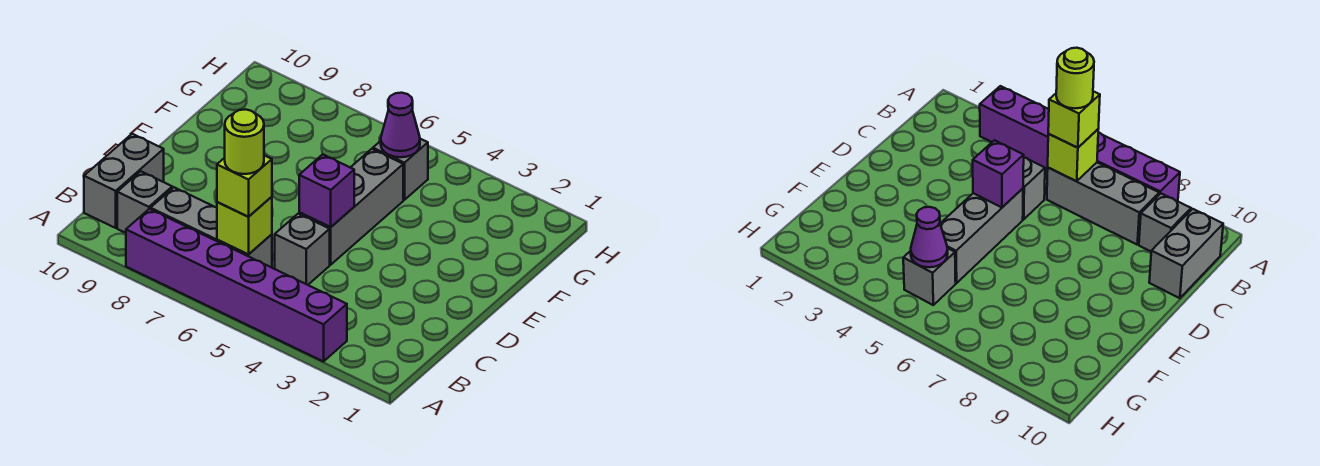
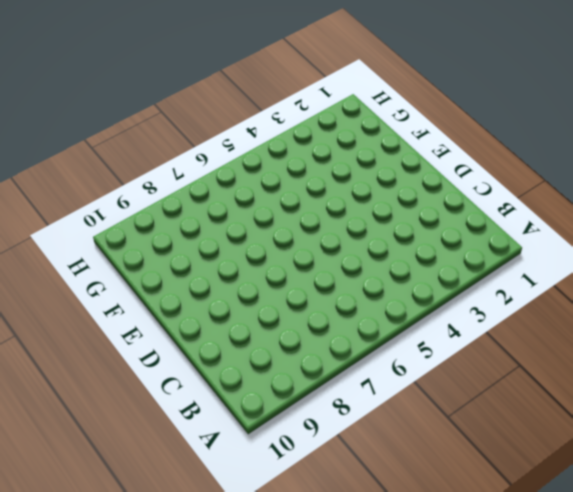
none -> purple brick A3:A8 level 1
none -> grey brick B6:B8 level 1
none -> grey brick B9 level 1

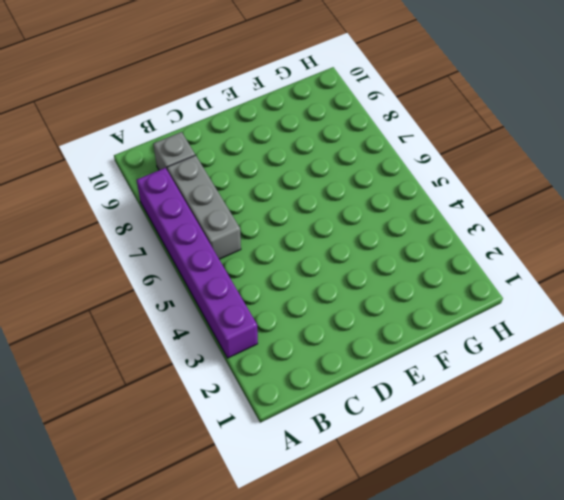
none -> grey brick B10:C10 level 1
none -> grey brick C5 level 1
none -> grey brick D5:F5 level 1

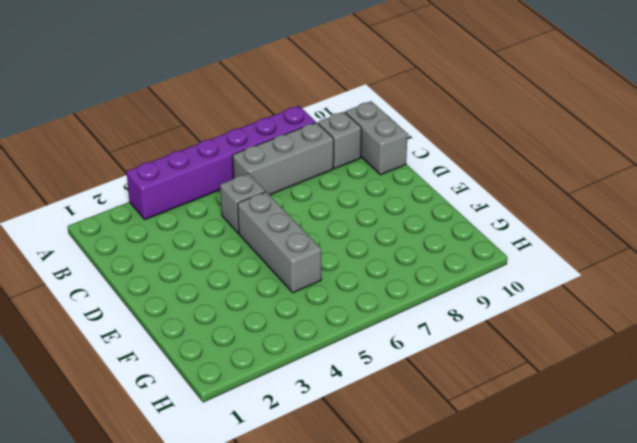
none -> grey brick G5 level 1
none -> lime brick B6 level 2
none -> purple brick D5 level 2

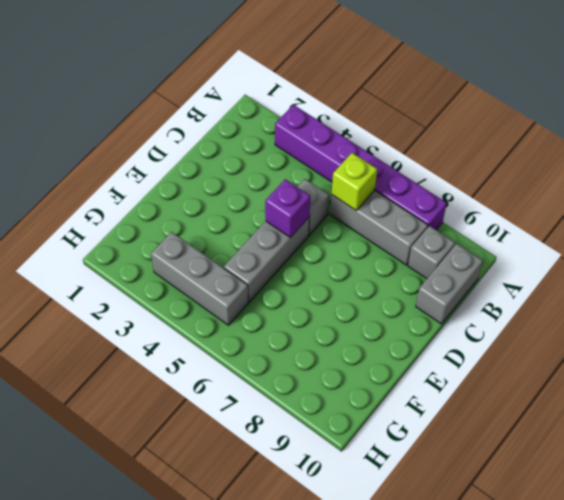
grey brick G3:G5 level 1 -> grey brick G5 level 1
none -> purple cone G5 level 2
none -> lime brick B6 level 3
none -> lime round brick B6 level 4

